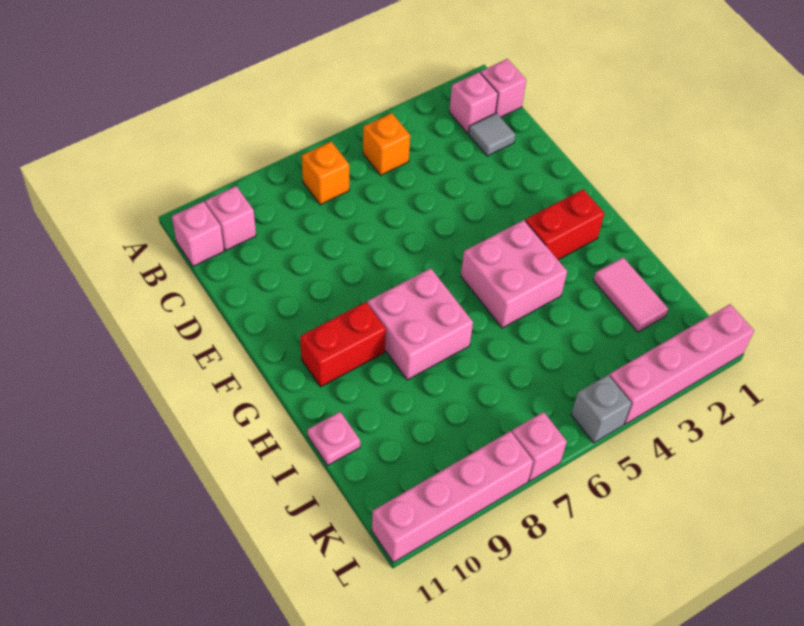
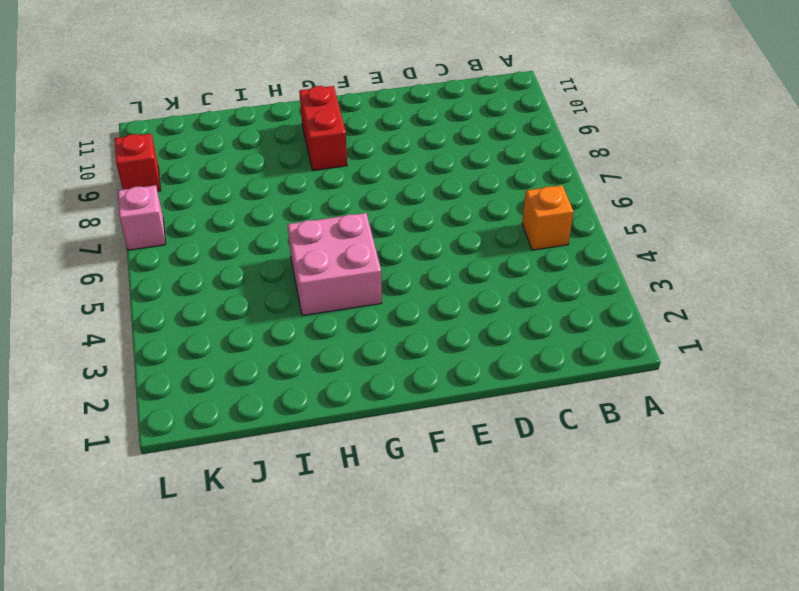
red brick L9 level 1 -> pink brick L8:L11 level 1
none -> pink brick B1 level 1
none -> pink brick B2 level 1
none -> orange brick B7 level 1

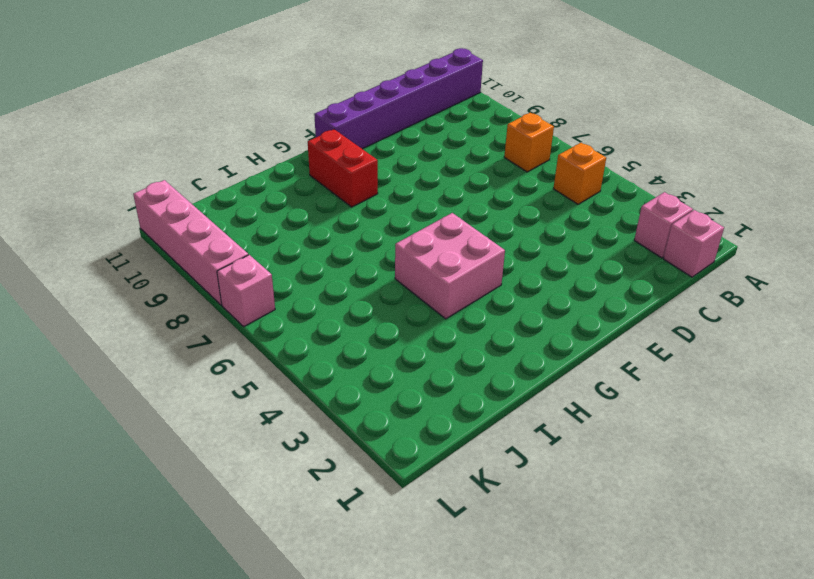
purple brick A11:F11 level 1 -> pink brick B11 level 1
none -> pink brick B10 level 1
none -> grey tile C2 level 1
none -> red brick G2:G3 level 1

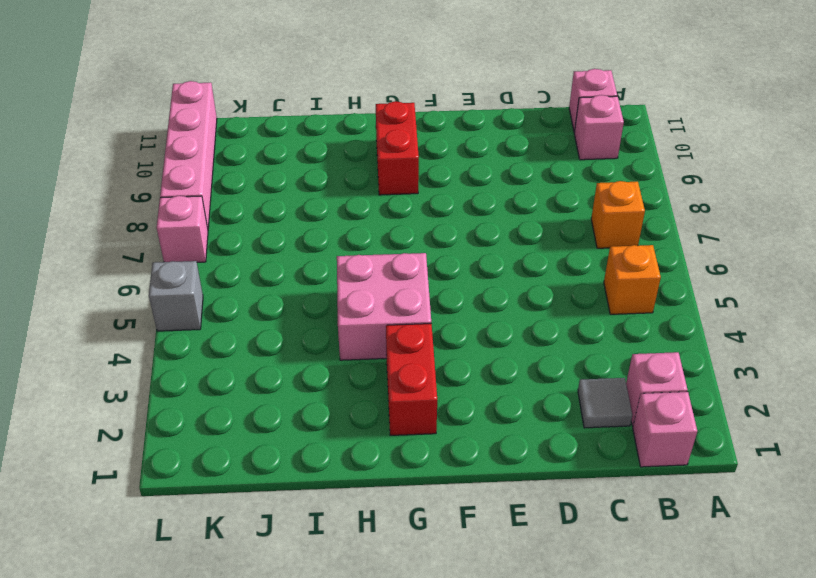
none -> pink brick G7:H8 level 1
none -> pink tile I2:J2 level 1
none -> pink plate I11 level 1

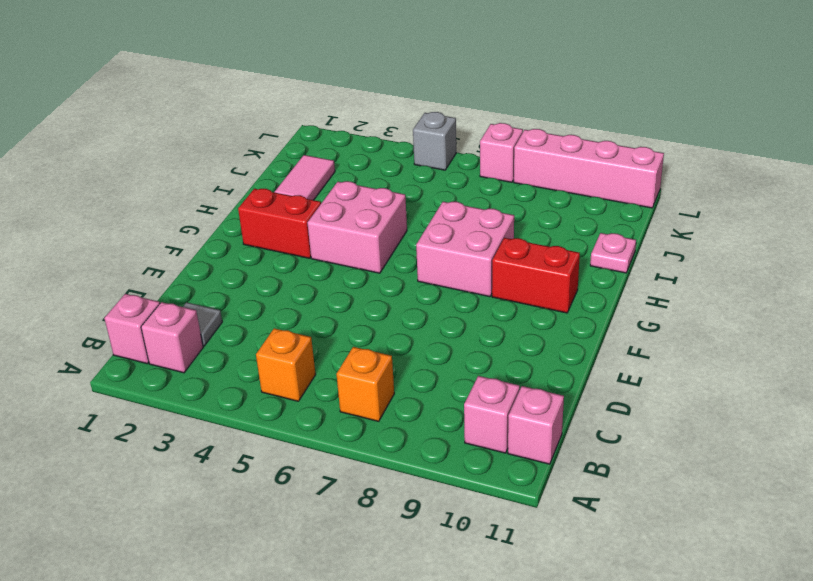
none -> pink brick L1:L4 level 1

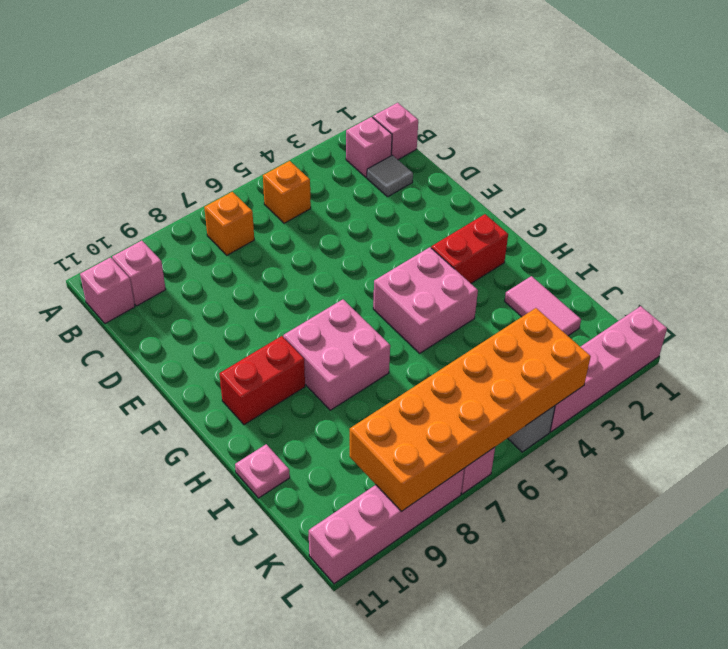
orange brick K4:L9 level 2 -> none

